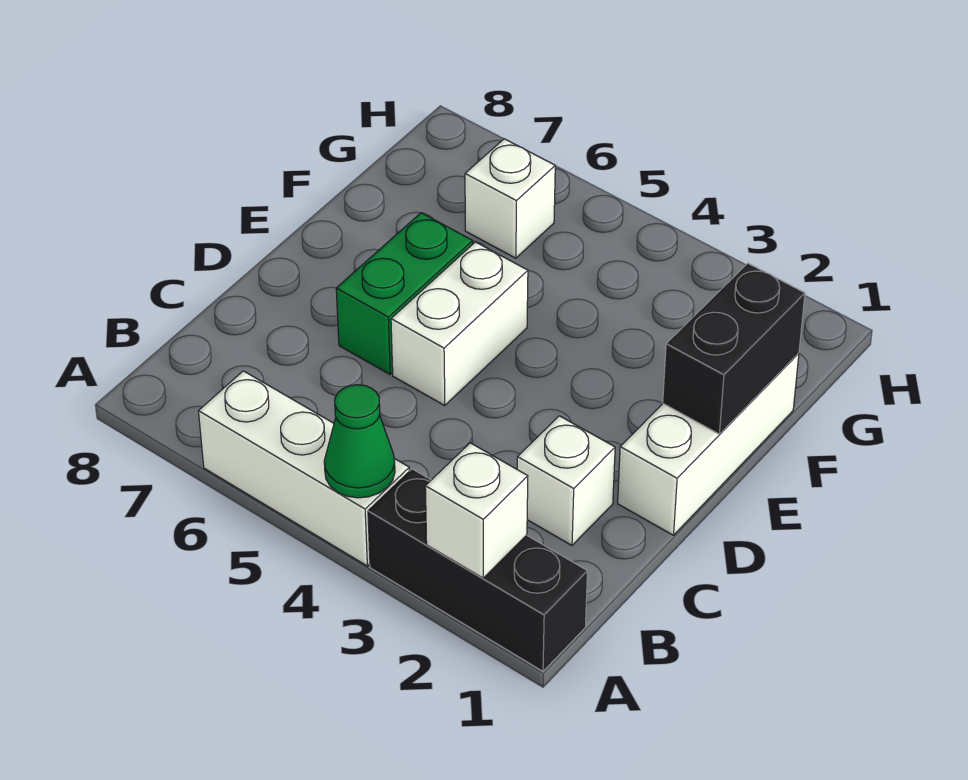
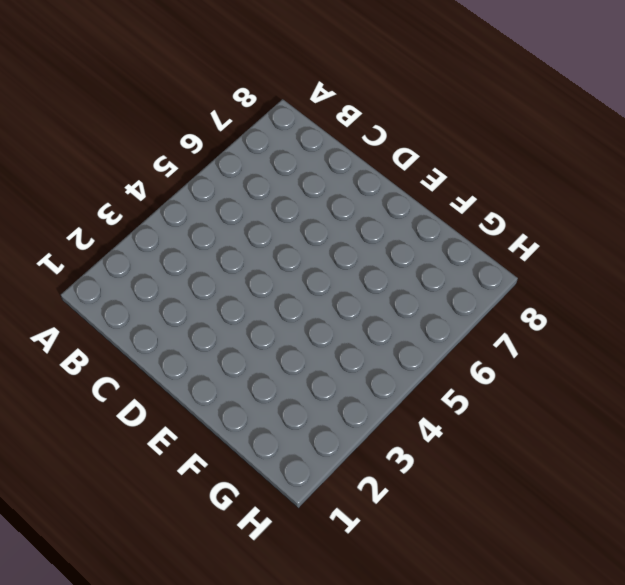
none -> black brick A1:A3 level 1
none -> white brick A4:A6 level 1

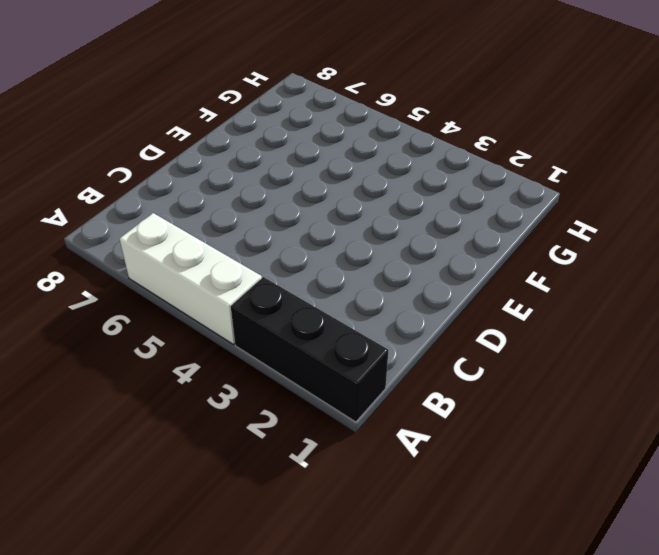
none -> white brick C2 level 1
none -> white brick D1:F1 level 1

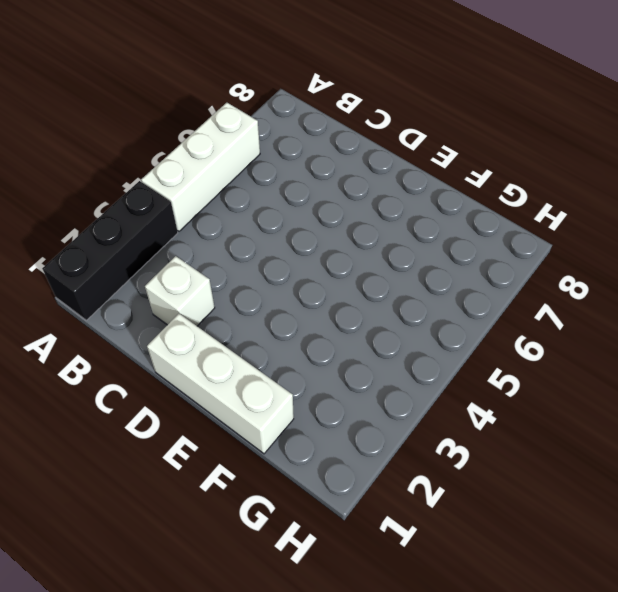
none -> white brick D5:E5 level 1
none -> green brick D6:E6 level 1

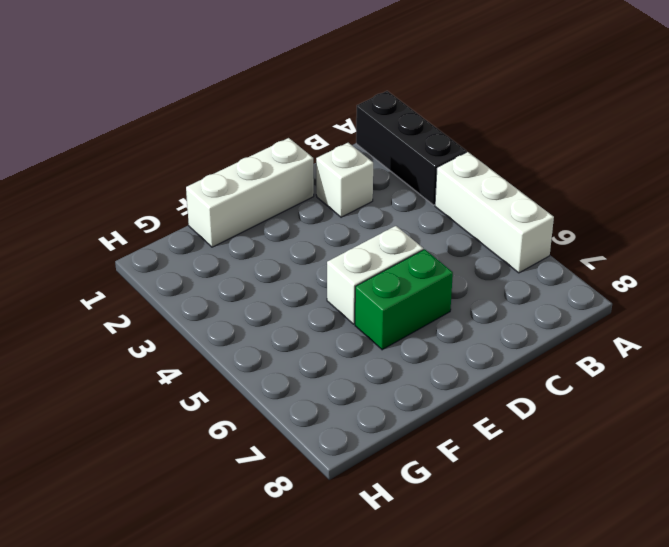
none -> white brick G6 level 1
none -> white brick A2 level 2

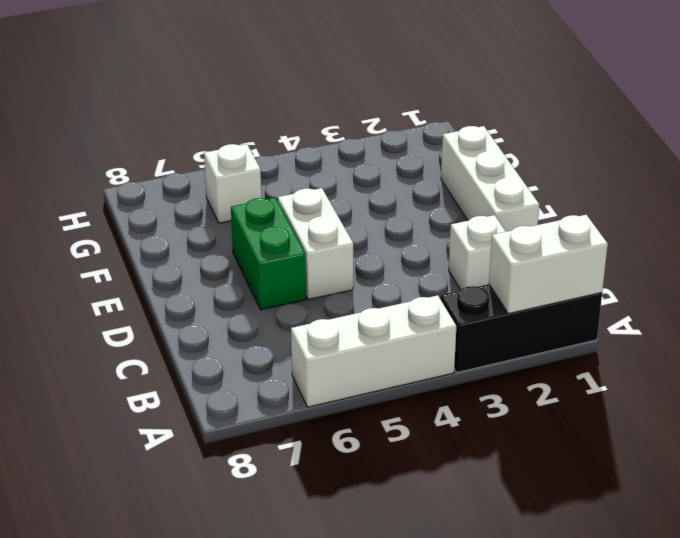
white brick A1:A2 level 2 -> white brick A2 level 2
none -> green cone A4 level 2
none -> black brick E1:F1 level 2

